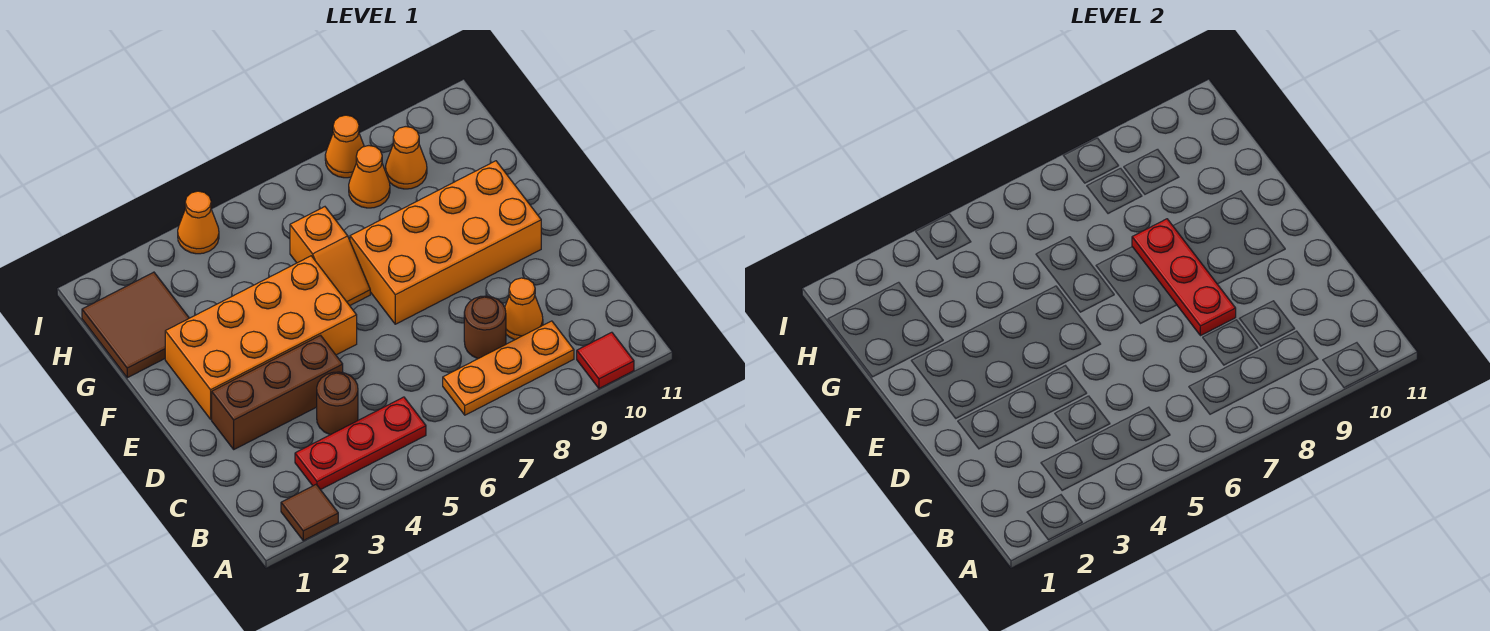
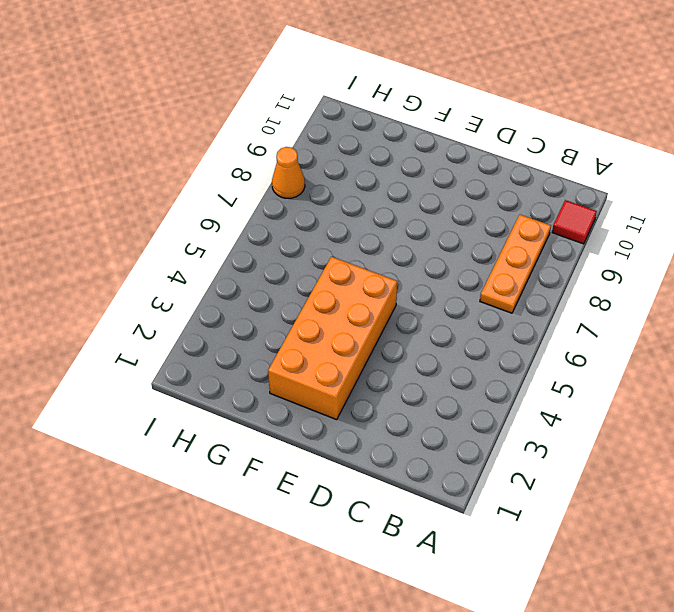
none -> brown tile A2 level 1
none -> red plate B3:B5 level 1
none -> brown round brick C4 level 1

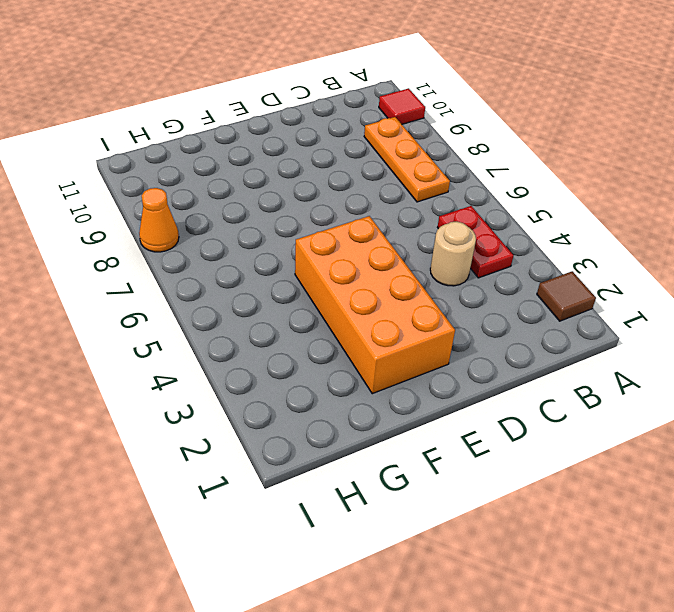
red plate B4:B5 level 1 -> red plate B3:B5 level 1
tan round brick C4 level 1 -> brown round brick C4 level 1
none -> brown round brick C8 level 1
none -> orange cone C9 level 1
none -> brown brick D2:D4 level 1

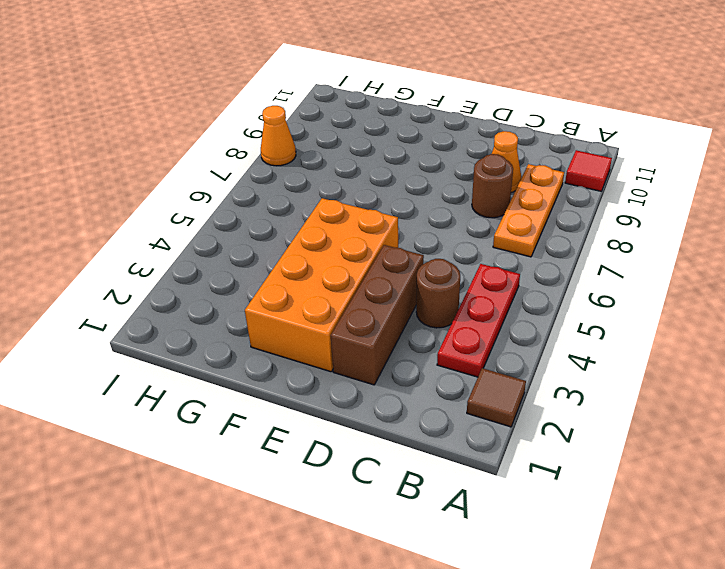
none -> orange brick E7:F10 level 1
none -> orange slope F6:G6 level 1 top G
none -> brown tile G1:H2 level 1

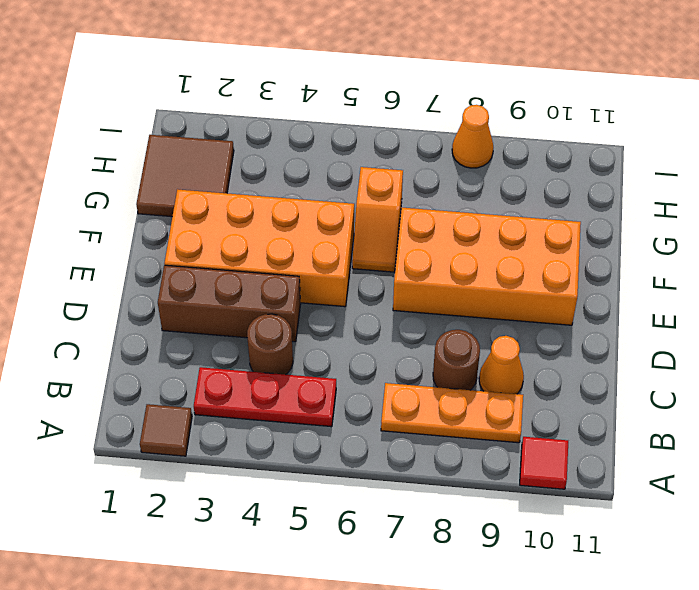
none -> orange cone H8 level 1
none -> orange cone H9 level 1
none -> orange cone I4 level 1

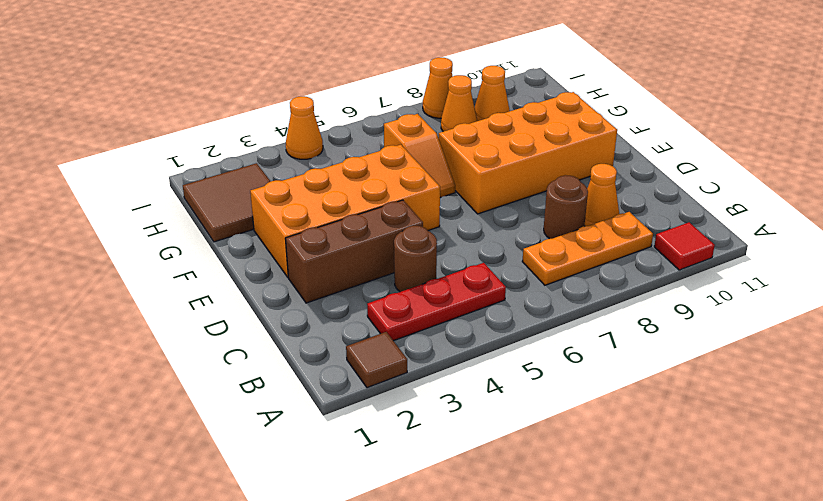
none -> red plate D8:F8 level 2

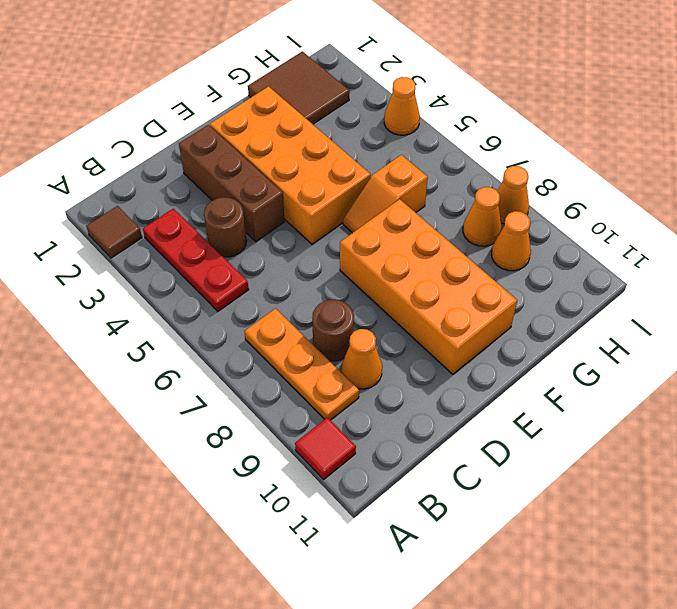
none -> red plate D8:F8 level 2

